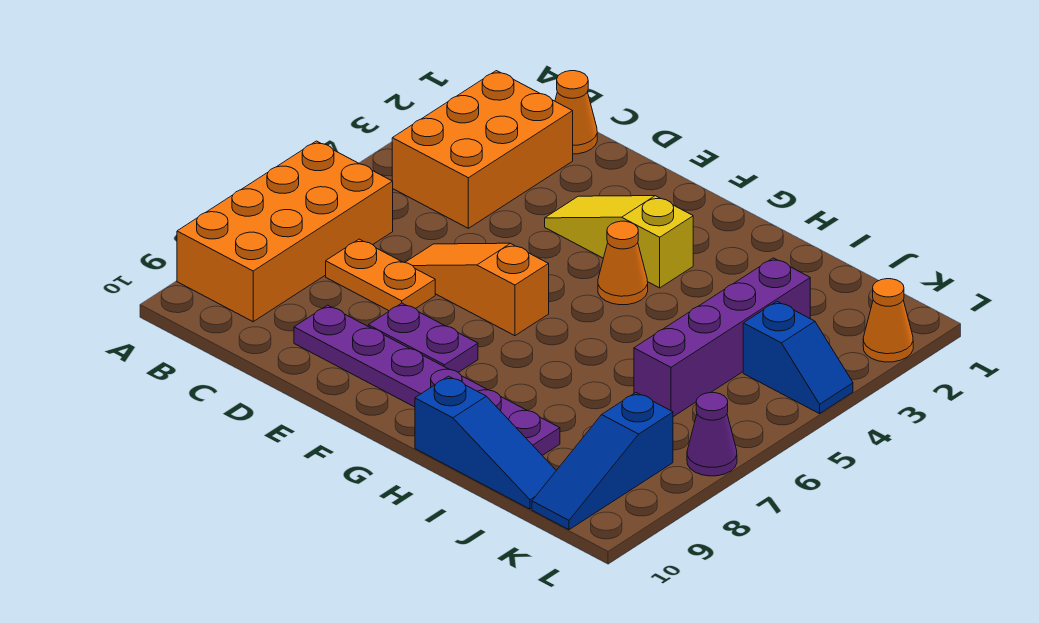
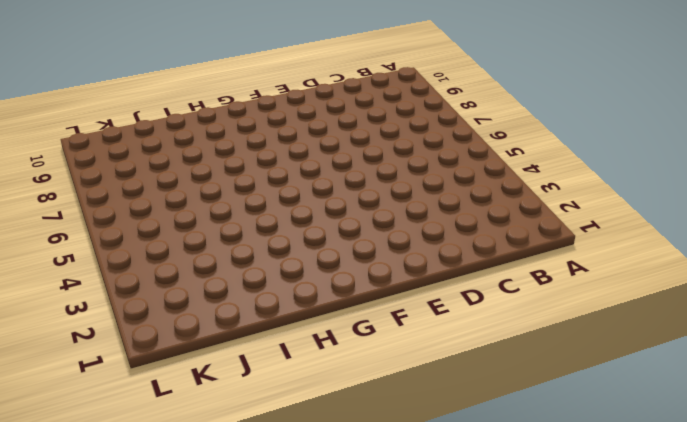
none -> orange brick A6:B9 level 1
none -> orange brick B2:C4 level 1
none -> orange cone C1 level 1

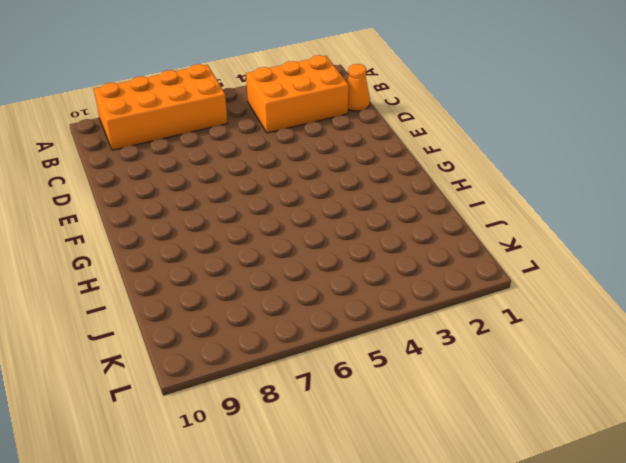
none -> orange plate C7:D7 level 1
none -> orange slope D6:F6 level 1 top F
none -> purple plate D9:I9 level 1

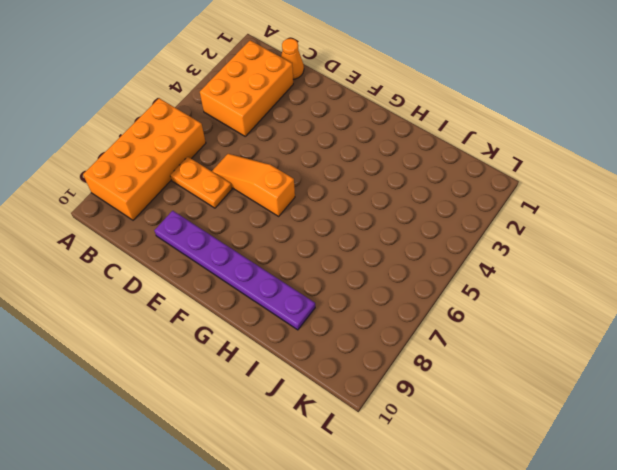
none -> yellow slope E3:G3 level 1 top G
none -> purple plate E8:F8 level 1
none -> orange cone G4 level 1

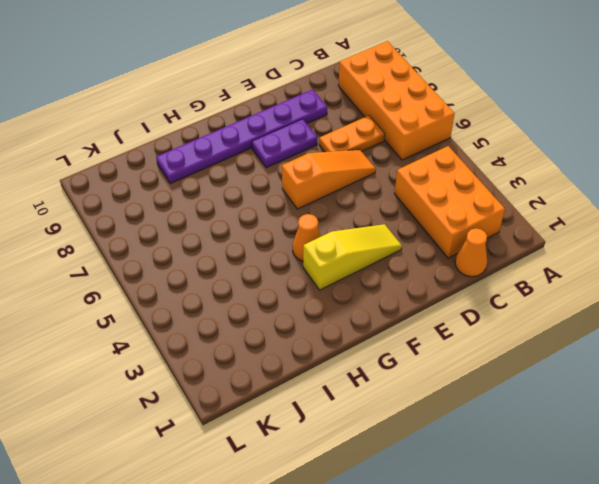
none -> blue slope H10:J10 level 1 top H
none -> purple brick J3:J6 level 1
none -> blue slope K4:L4 level 1 top K

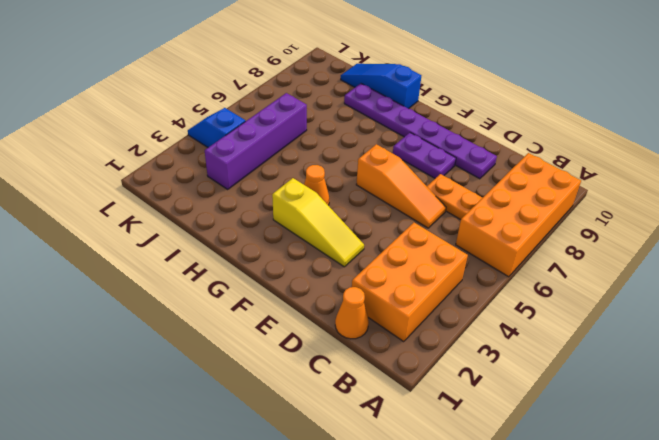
none -> blue slope K8:K10 level 1 top 8
none -> orange cone L2 level 1
none -> purple cone L7 level 1

